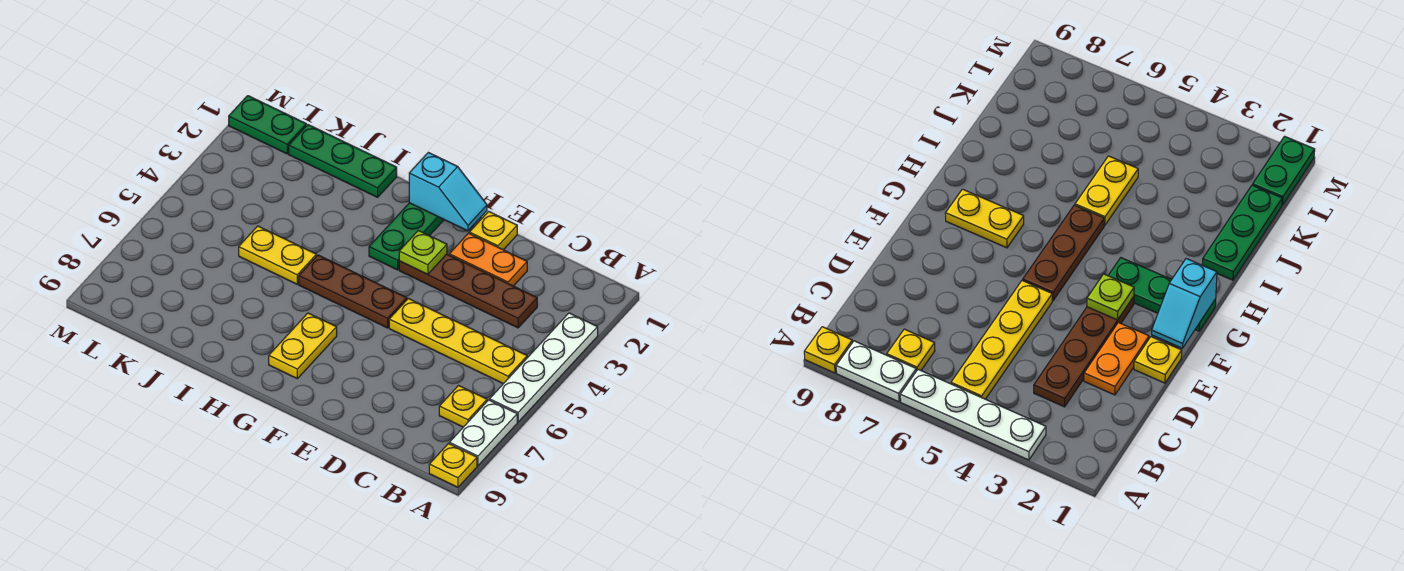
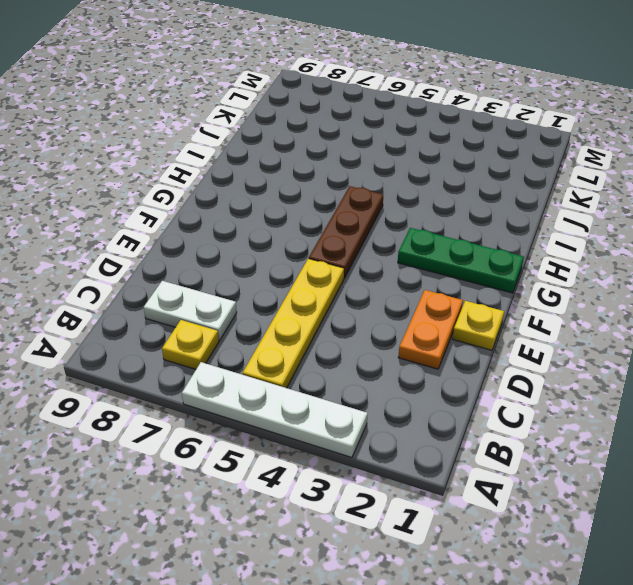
white plate C7:C8 level 1 -> white plate A7:A8 level 1
none -> yellow plate A9 level 1
none -> brown plate C3:F3 level 1
none -> yellow plate G7:G8 level 1

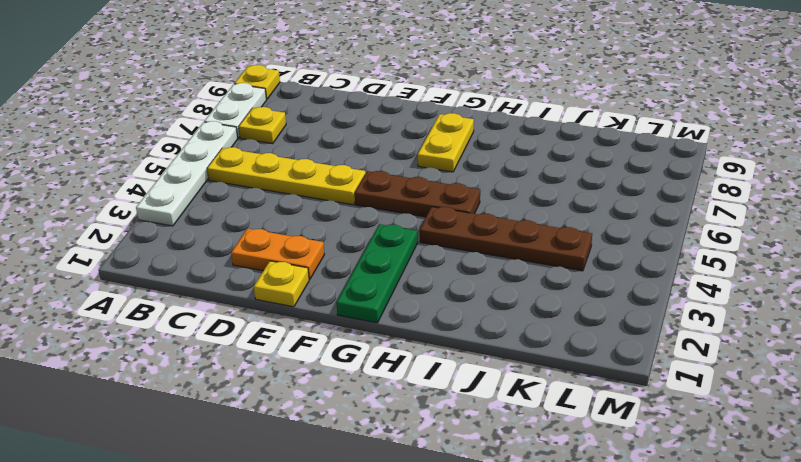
brown plate H4:K4 level 1 -> brown plate C3:F3 level 1
none -> green plate I1:K1 level 1
none -> yellow plate I5:J5 level 1
none -> green plate L1:M1 level 1

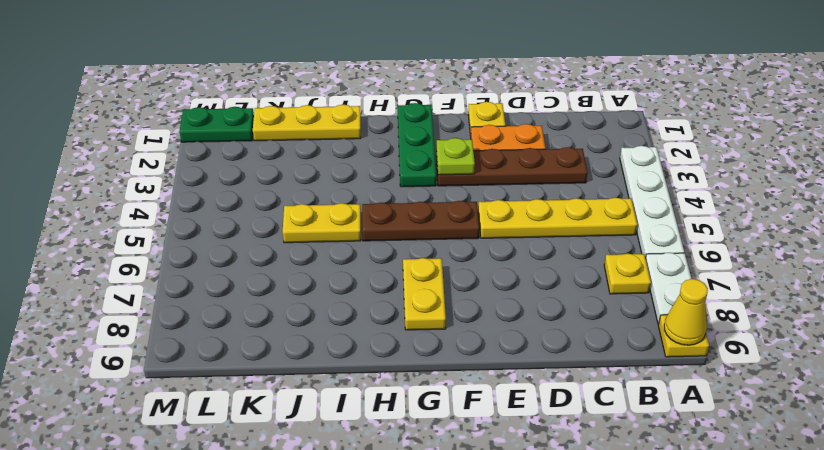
yellow cone A9 level 2 -> none
yellow plate I1:K1 level 1 -> green plate I1:K1 level 1
none -> cyan slope F1:G1 level 2 top G

